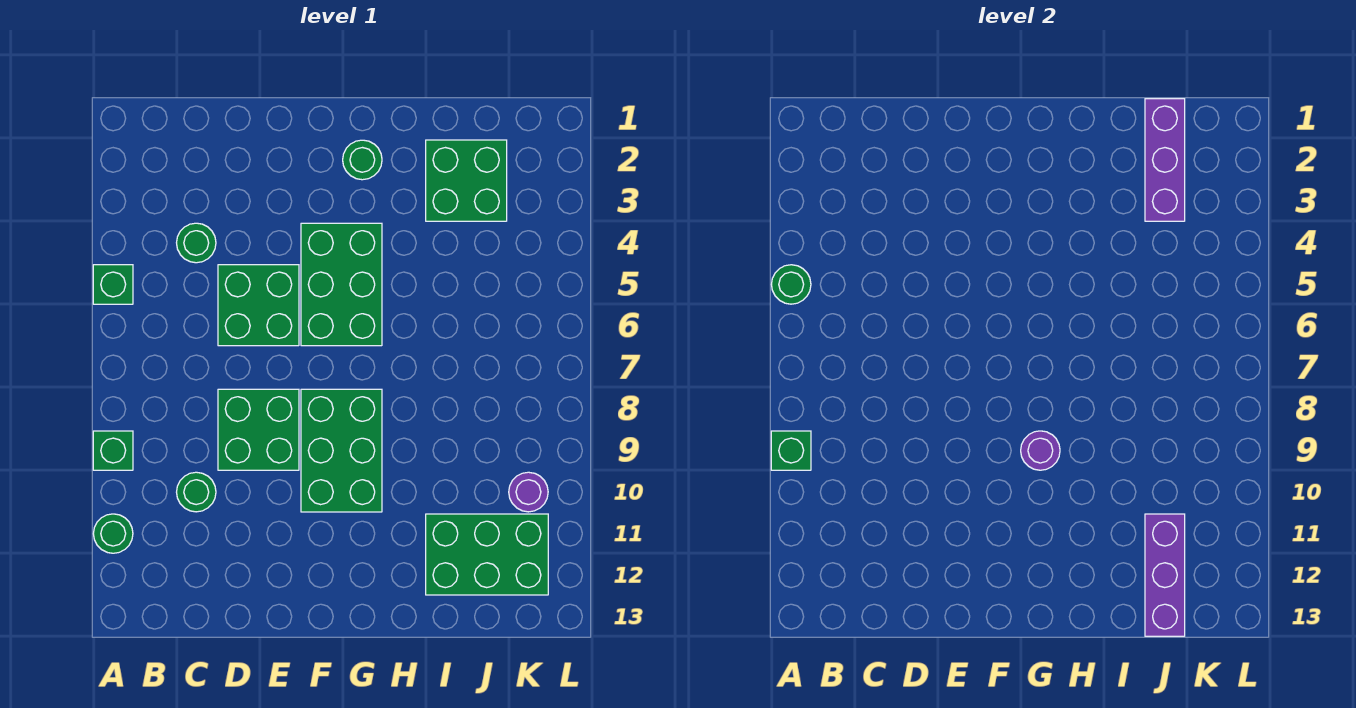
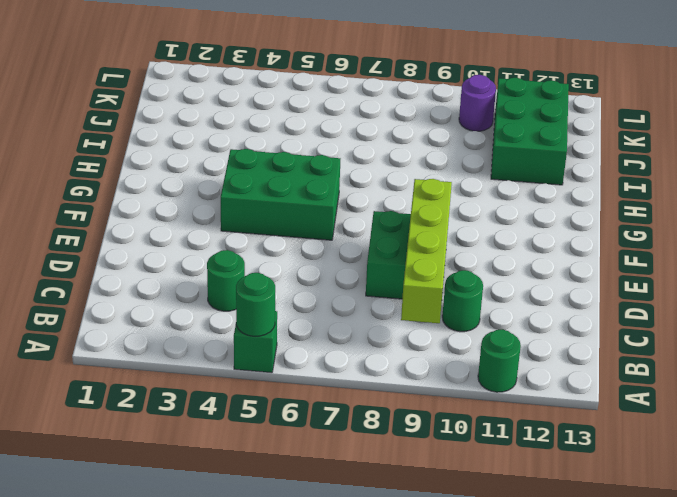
lime brick B9:E9 level 2 -> none
none -> green brick A9 level 1
none -> green brick D5:E6 level 1
none -> green brick F8:G10 level 1

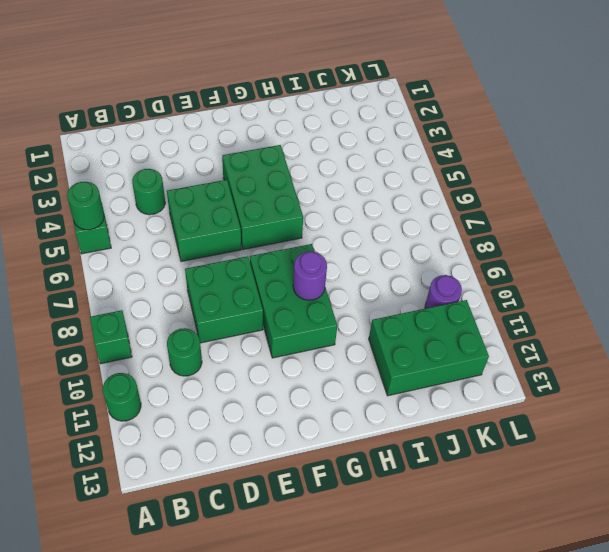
none -> green round brick G2 level 1
none -> green brick I2:J3 level 1
none -> green brick A9 level 2

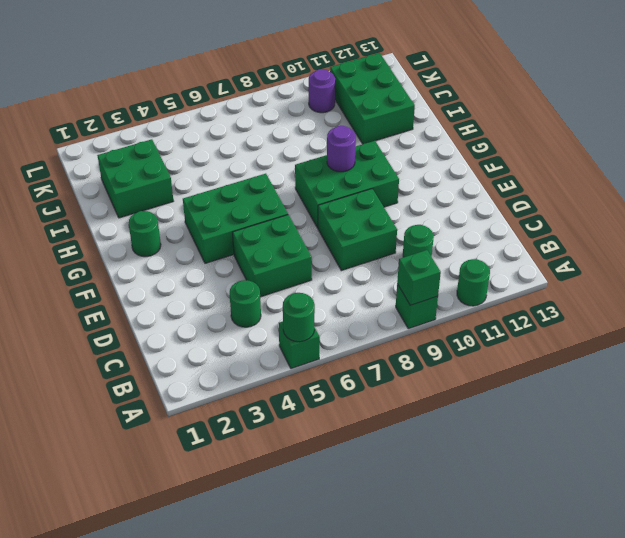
none -> purple brick J1:J3 level 2
none -> purple brick J11:J13 level 2

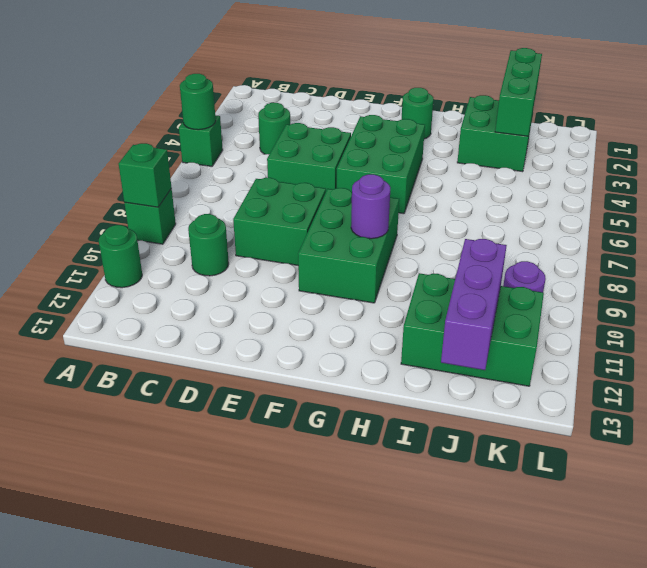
green brick J1:J3 level 2 -> purple brick J1:J3 level 2

